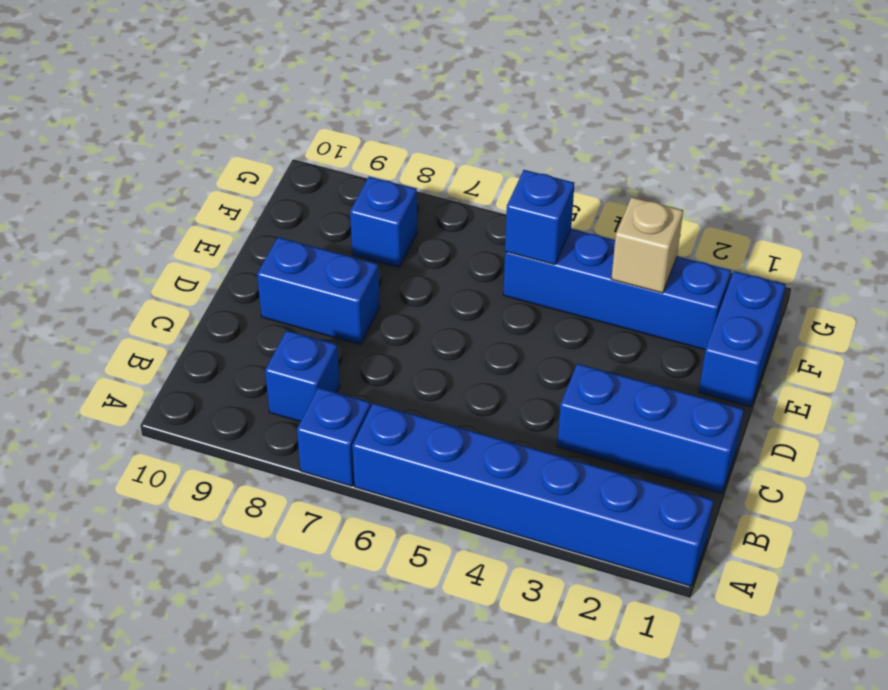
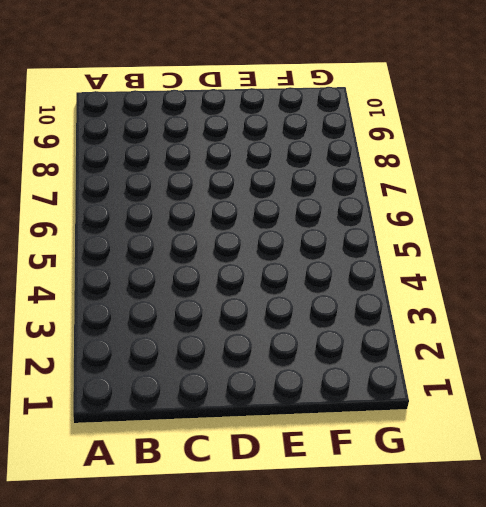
none -> blue brick A1:A6 level 1
none -> blue brick A7 level 1

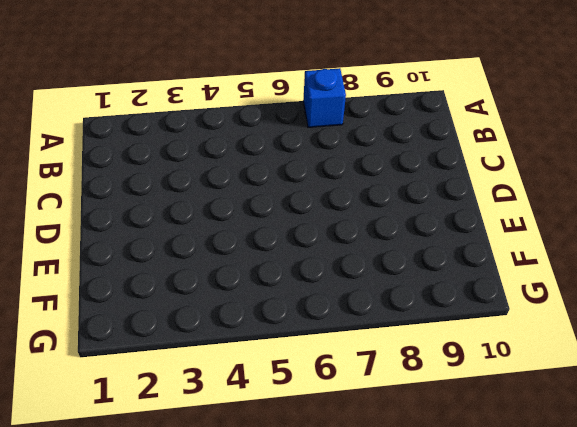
none -> blue brick A1:A6 level 1
none -> blue brick B8 level 1

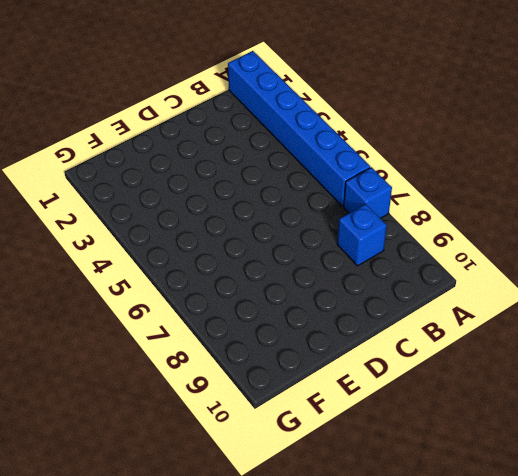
none -> blue brick C1:C3 level 1
none -> blue brick D8:D9 level 1

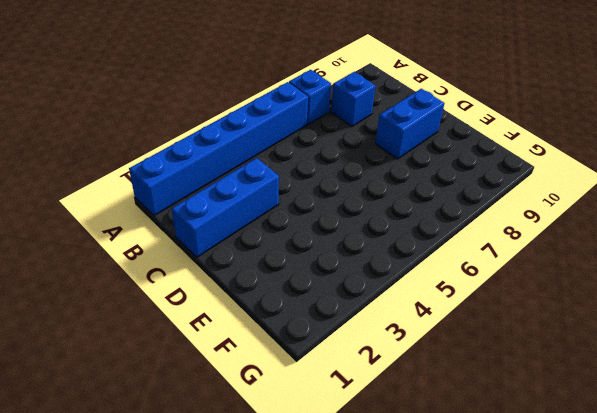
none -> blue brick E1:F1 level 1
none -> blue brick F2:F5 level 1

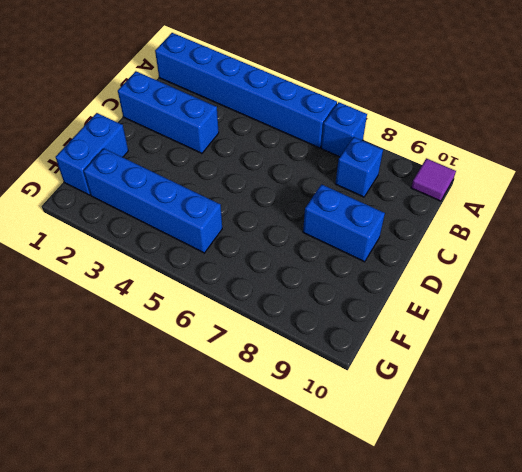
purple tile A10 level 1 -> none
none -> blue brick F8 level 1
none -> tan brick F3 level 2

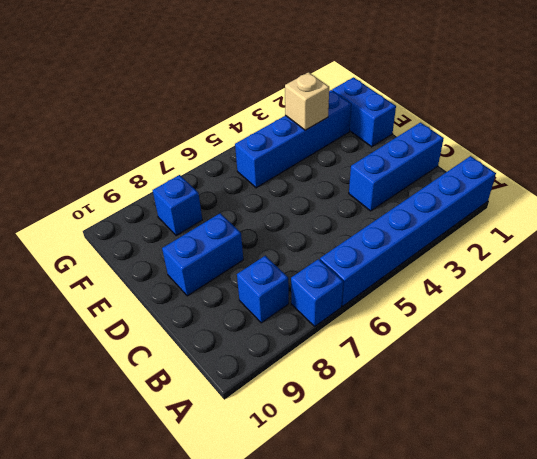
none -> blue brick F5 level 2

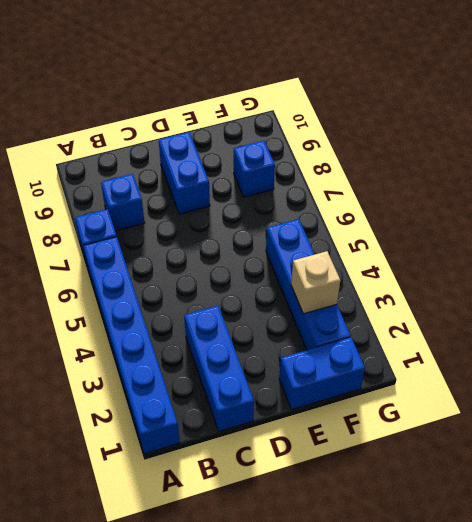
none -> blue brick F5 level 2

